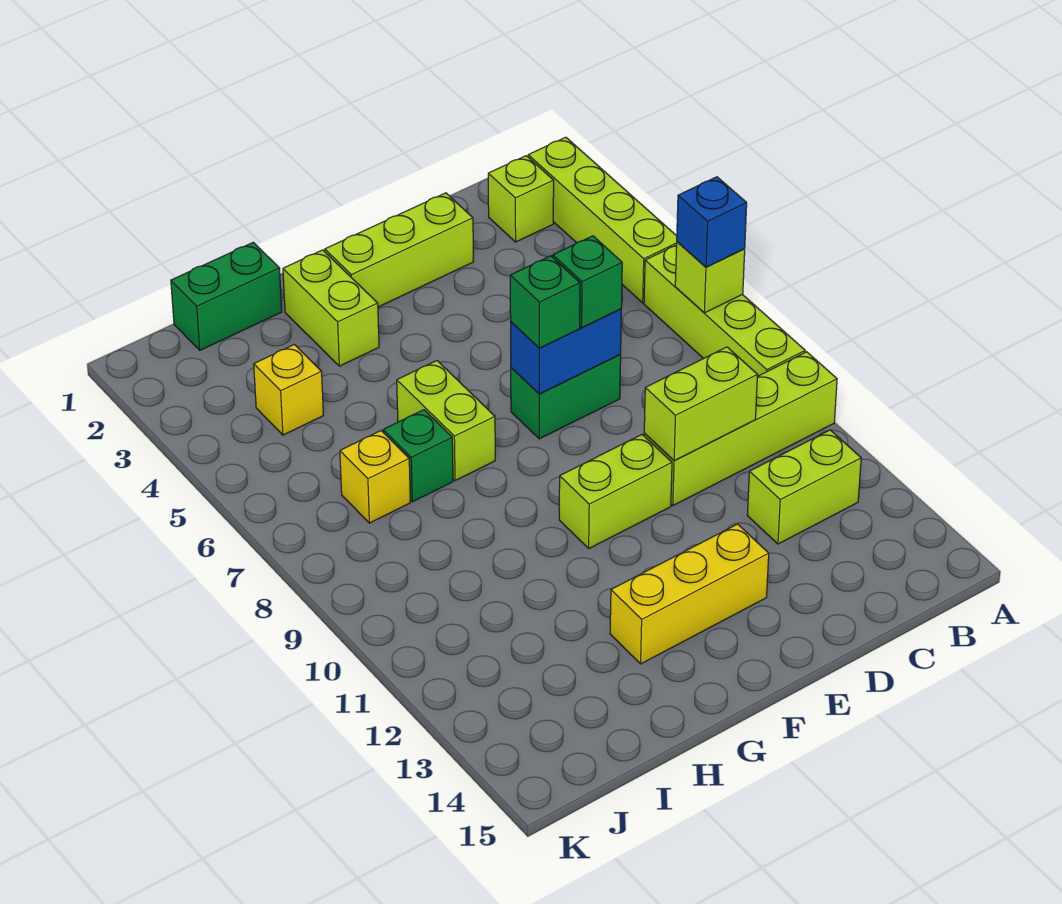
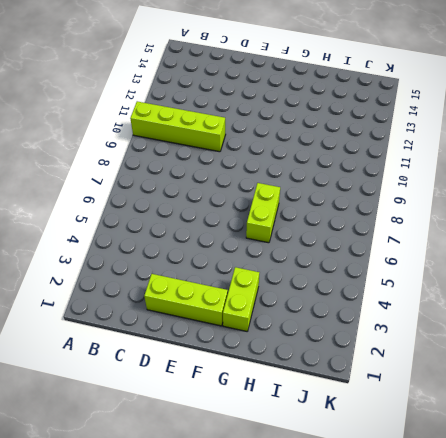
none -> lime brick A2:A5 level 1
none -> lime brick A6:A9 level 1
none -> lime brick B2 level 1

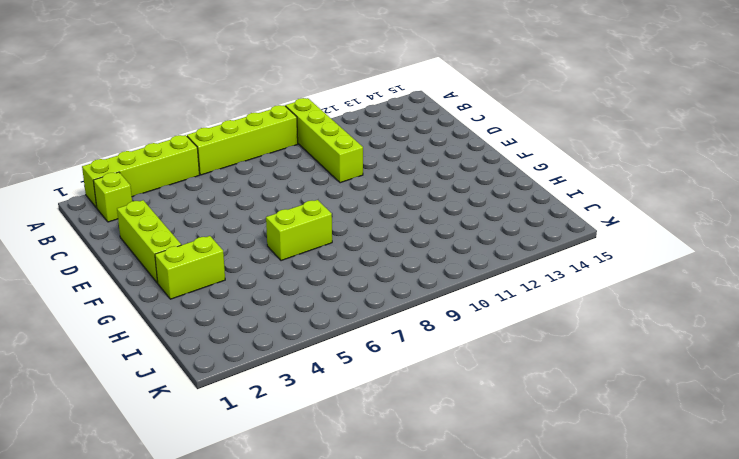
none -> lime brick B12:C12 level 1
none -> green brick D7:E7 level 1
none -> lime brick E10:F10 level 1

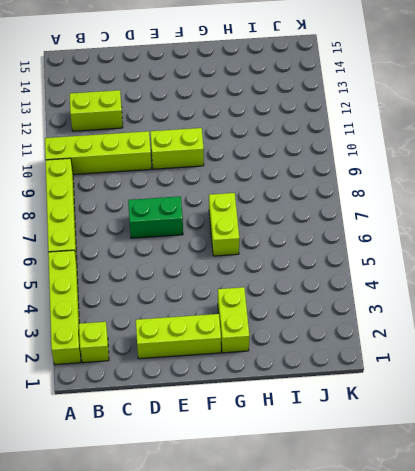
none -> yellow brick E13:G13 level 1
none -> green brick H1:I1 level 1
none -> green brick H7 level 1

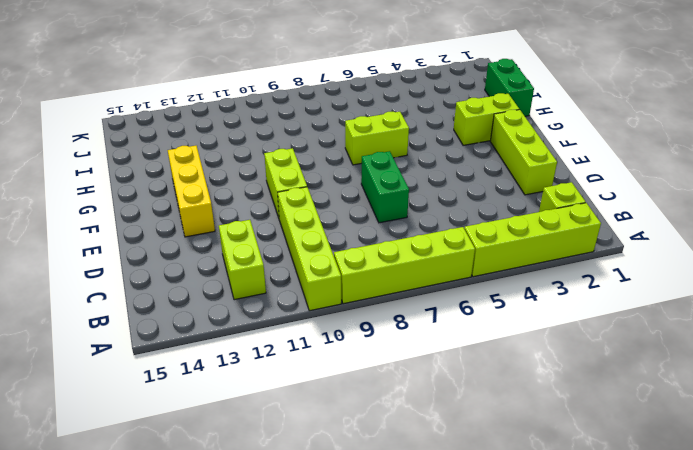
none -> green brick H7 level 1
none -> yellow brick I4 level 1
none -> yellow brick I7 level 1

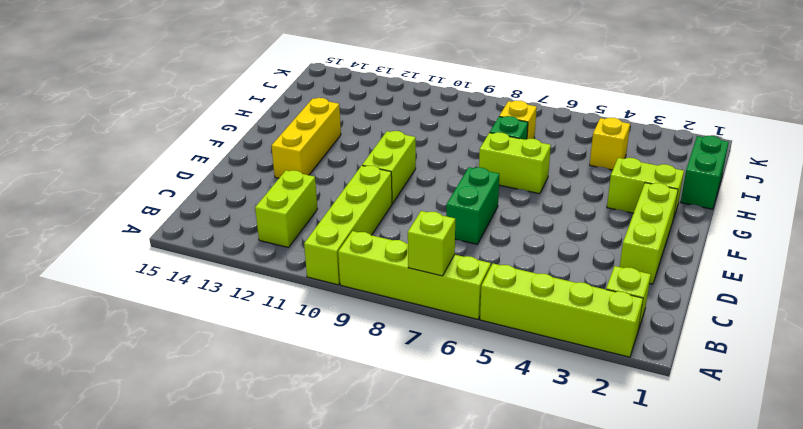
none -> lime brick C10:D10 level 2
none -> blue brick D7:E7 level 2
none -> blue brick A7 level 3

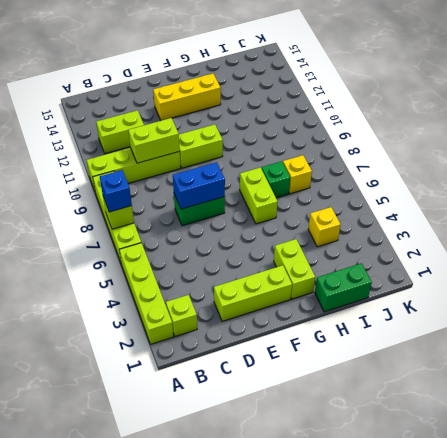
none -> green brick D7 level 3
none -> green brick E7 level 3

